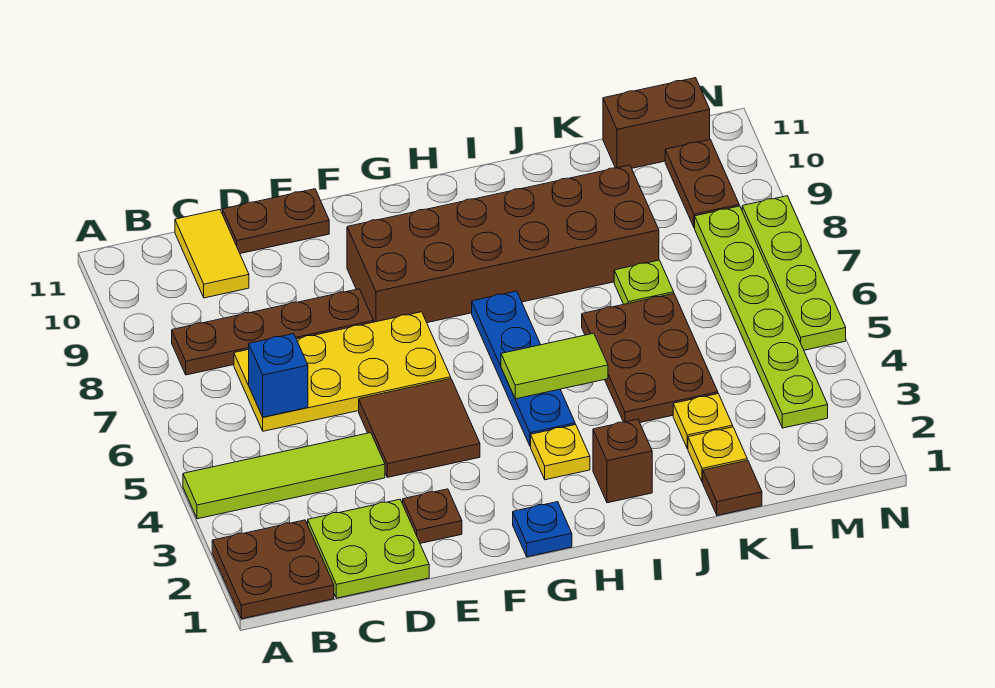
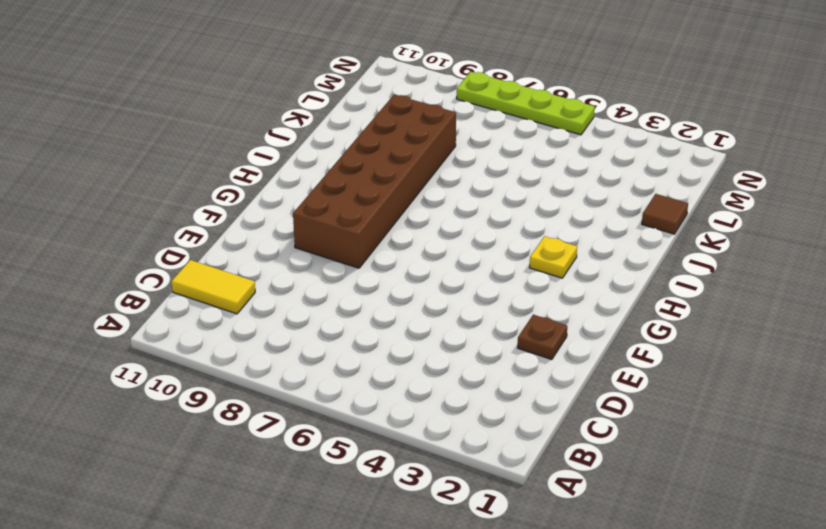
none -> brown plate A1:B2 level 1
none -> lime tile A4:D4 level 1
none -> brown plate B8:E8 level 1

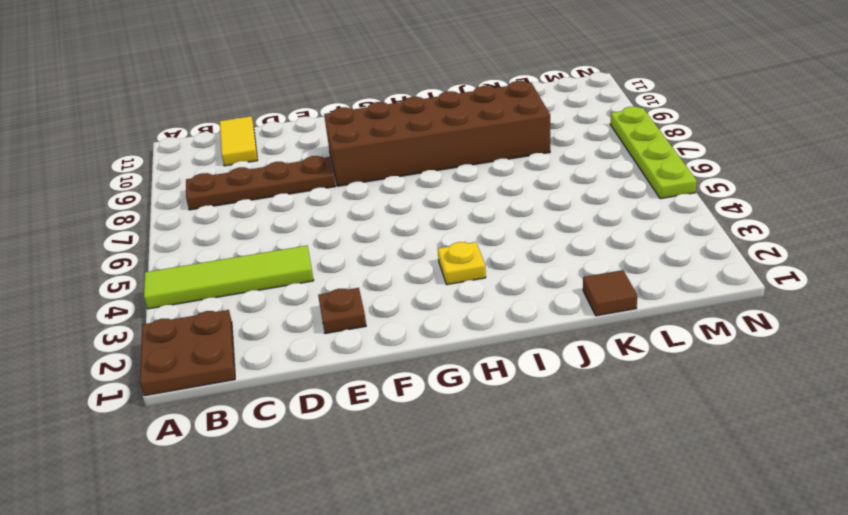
none -> lime plate C1:D2 level 1
none -> yellow plate C6:F7 level 1
none -> brown plate D11:E11 level 1

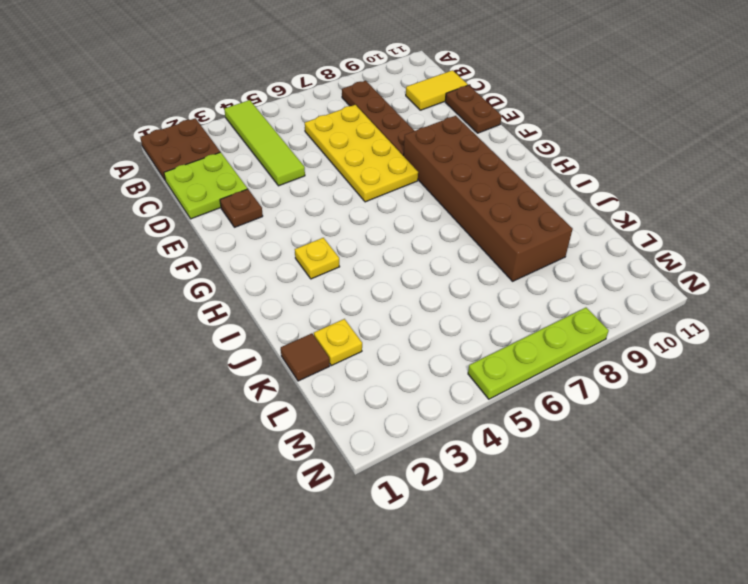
none -> brown tile E4:F5 level 1
none -> blue plate G1 level 1
none -> blue plate H4:H7 level 1

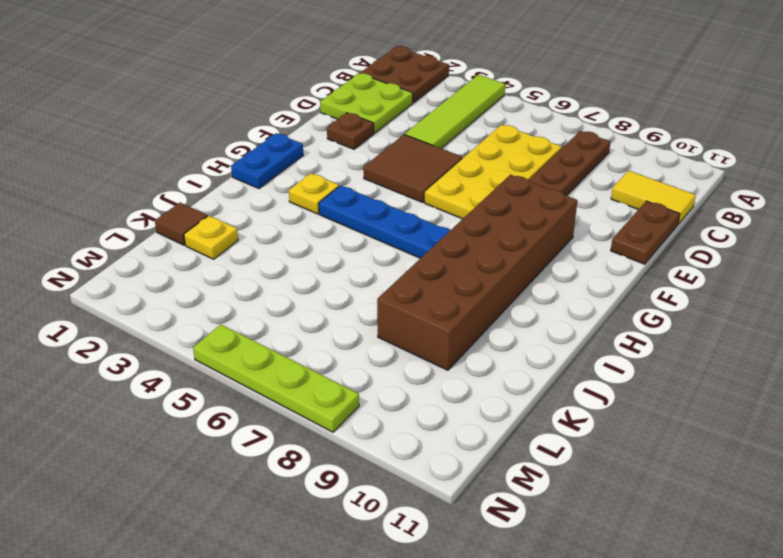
blue plate G1:H1 level 1 -> blue plate G1 level 1
none -> brown brick I2 level 1
none -> brown plate J4:K6 level 1
none -> yellow plate K3 level 1

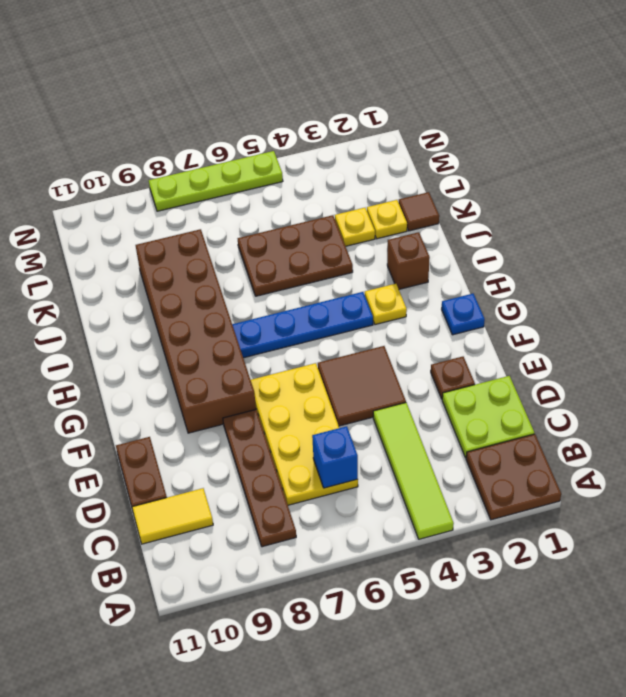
none -> lime plate K7 level 1
none -> brown brick L11:M11 level 1
none -> lime plate M3:M8 level 1

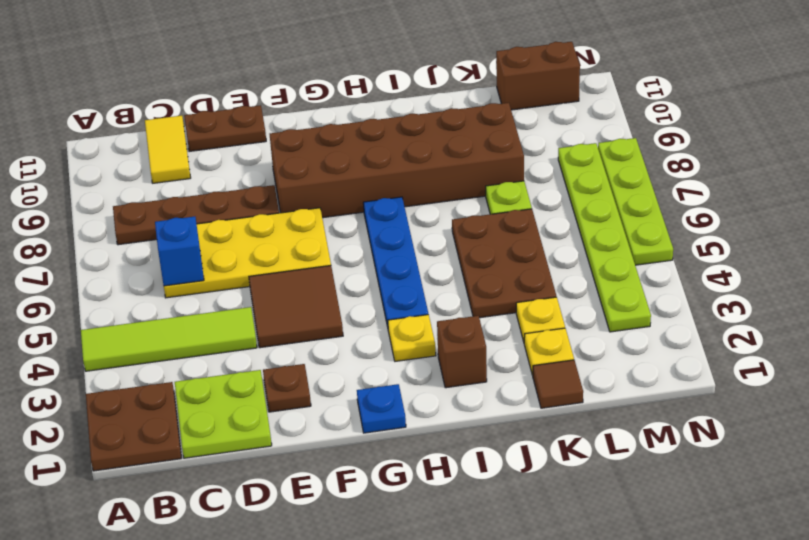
none -> brown plate M9:M10 level 1
none -> lime tile H5:I5 level 2

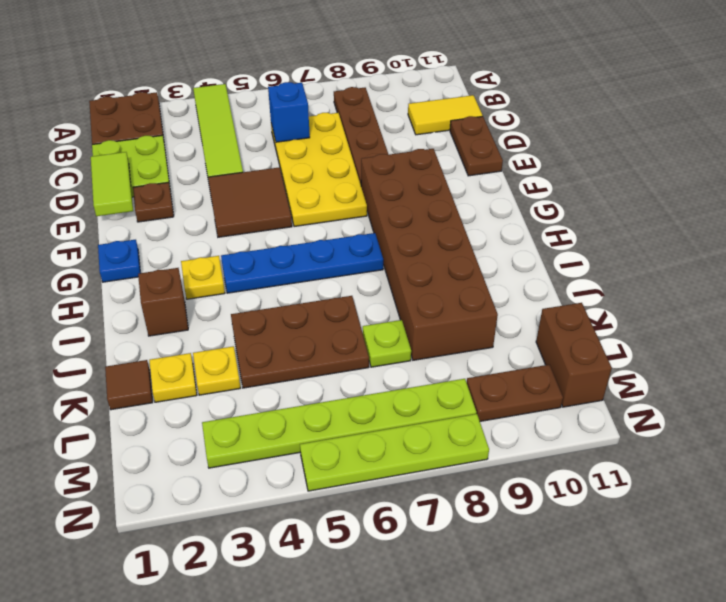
lime tile D1:E1 level 2 -> lime tile H5:I5 level 2

